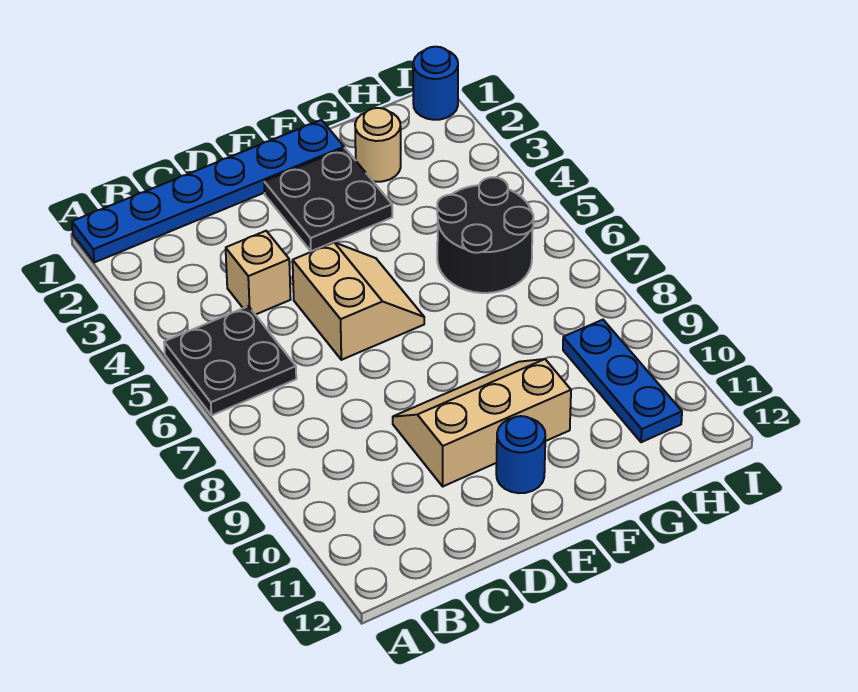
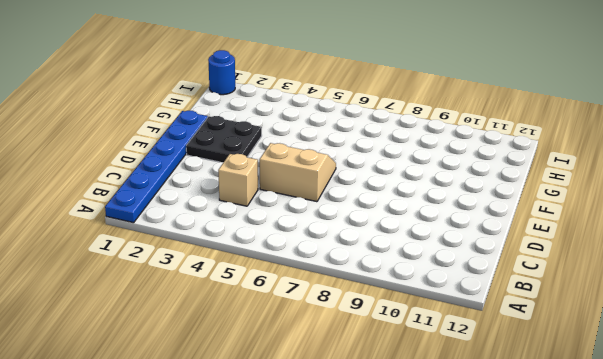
none -> black plate A5:B6 level 1
none -> tan slope D9:F10 level 1 top 10

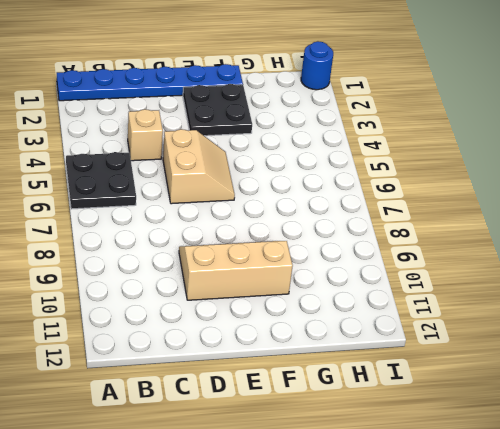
none -> blue round brick E11 level 1
none -> tan round brick G2 level 1

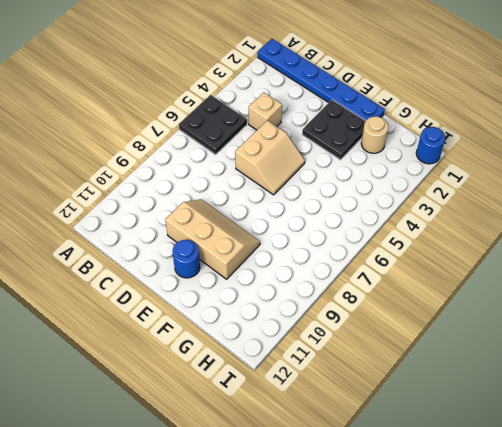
none -> black round brick G5:H6 level 1
none -> blue plate H9:H11 level 1

